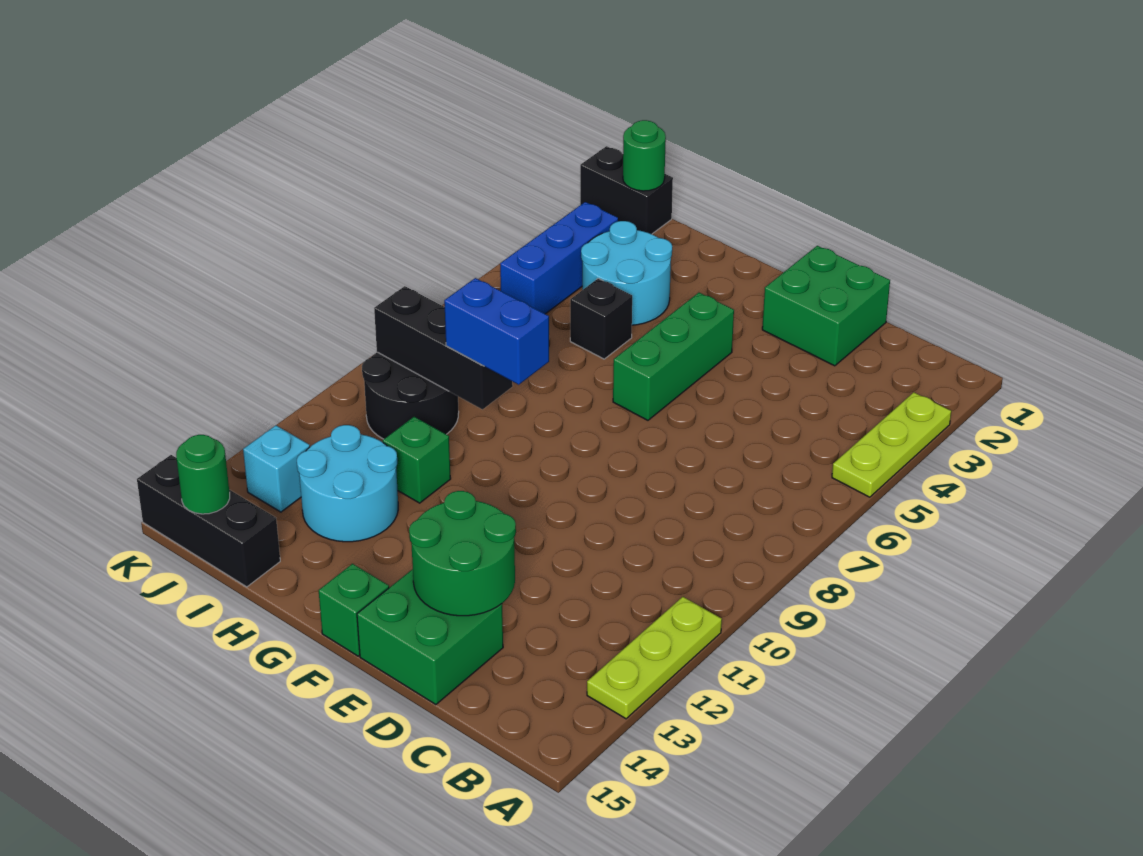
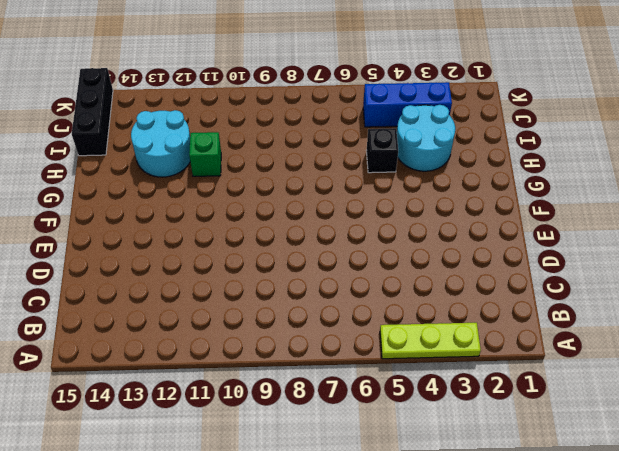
none -> lime plate A11:A13 level 1
none -> green brick D1:E2 level 1
none -> green brick D14:E15 level 1

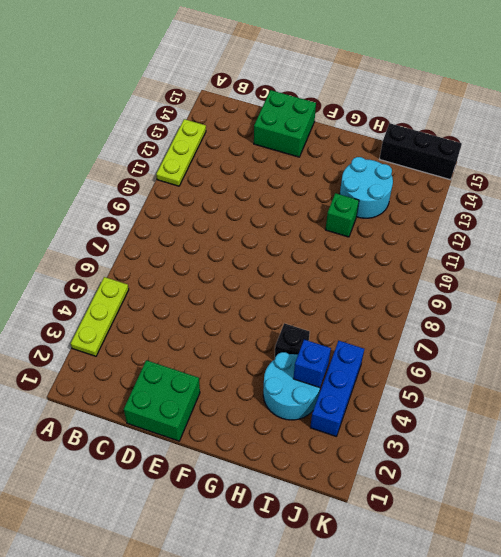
blue brick I4 level 2 -> none
none -> green brick F4:F6 level 1
none -> green brick F15 level 1
none -> black round brick I9:J10 level 1

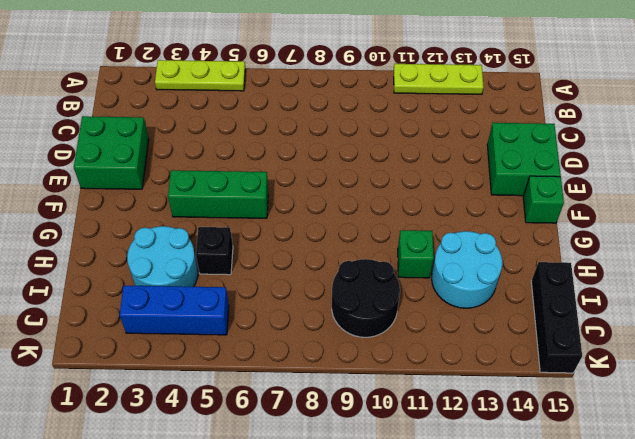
none -> black brick J1:K1 level 1
none -> cyan brick J13 level 1
none -> green round brick D13:E14 level 2

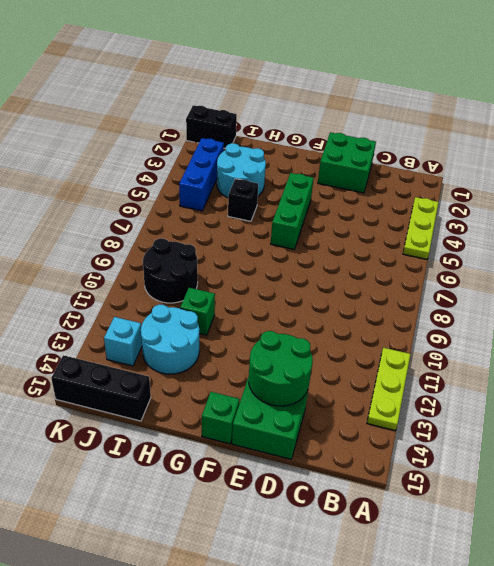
none -> black brick H9:J9 level 2
none -> green round brick J1 level 2
none -> green round brick J15 level 2

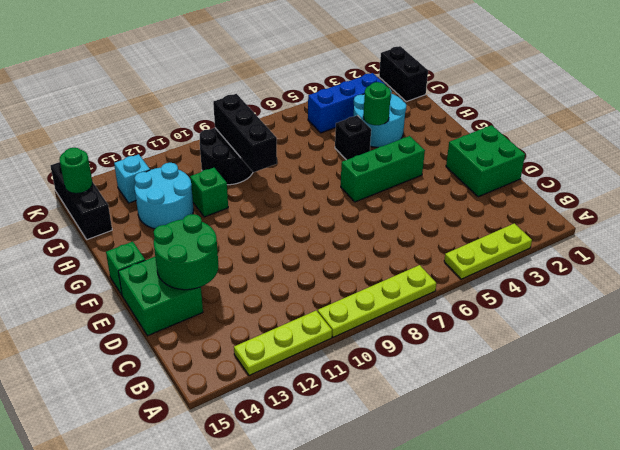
lime plate A7:A10 level 1 -> none
green round brick H4 level 2 -> green round brick J1 level 2
none -> blue brick G9:H9 level 3

